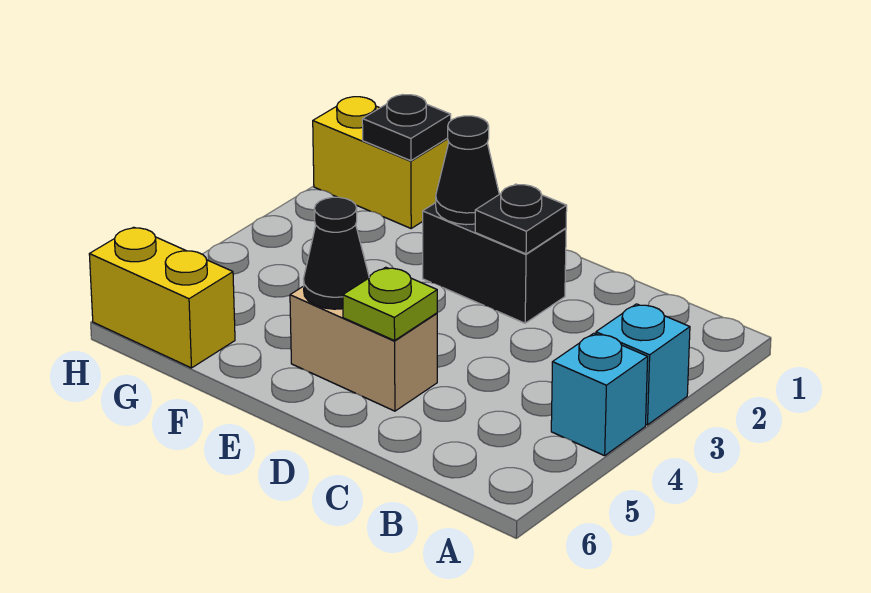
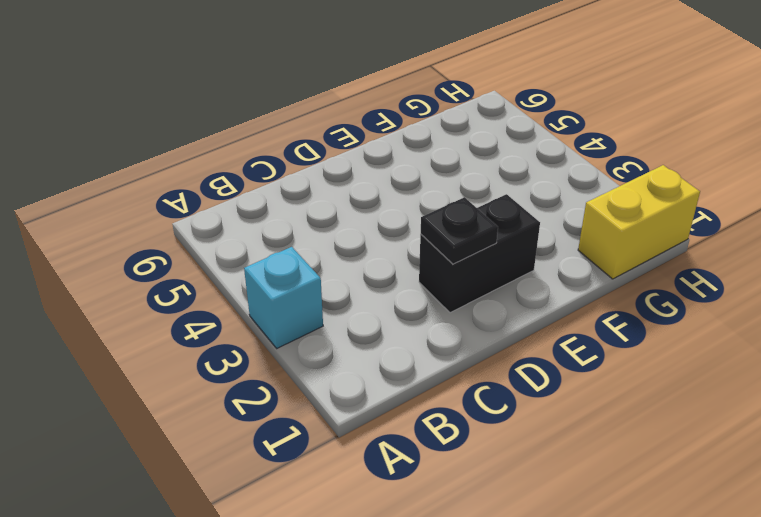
none -> cyan brick A4 level 1
none -> tan brick D5:E5 level 1

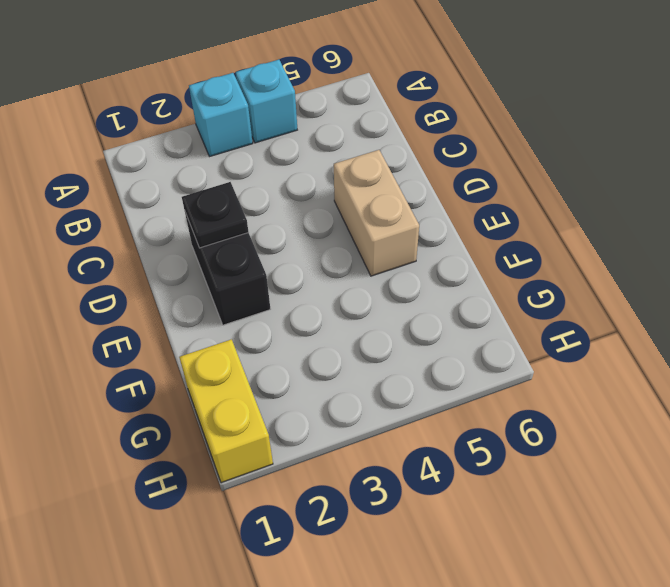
none -> yellow brick G6:H6 level 1
none -> lime plate D5 level 2

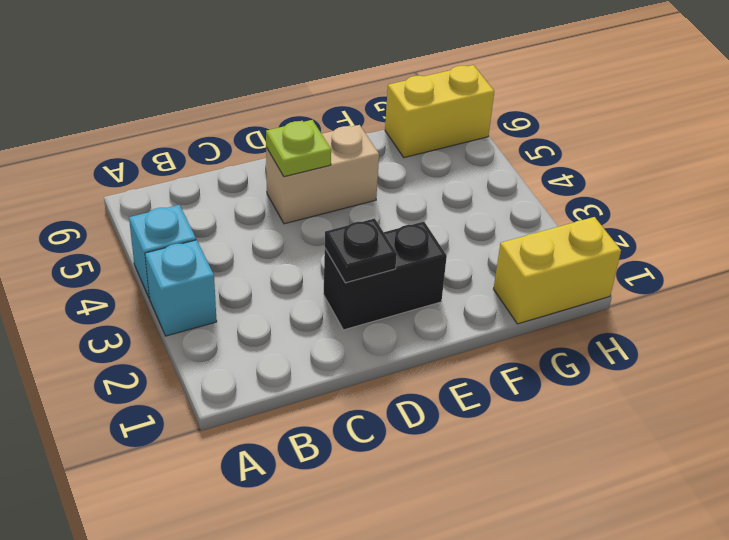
none -> black cone E2 level 2
none -> black cone E5 level 2

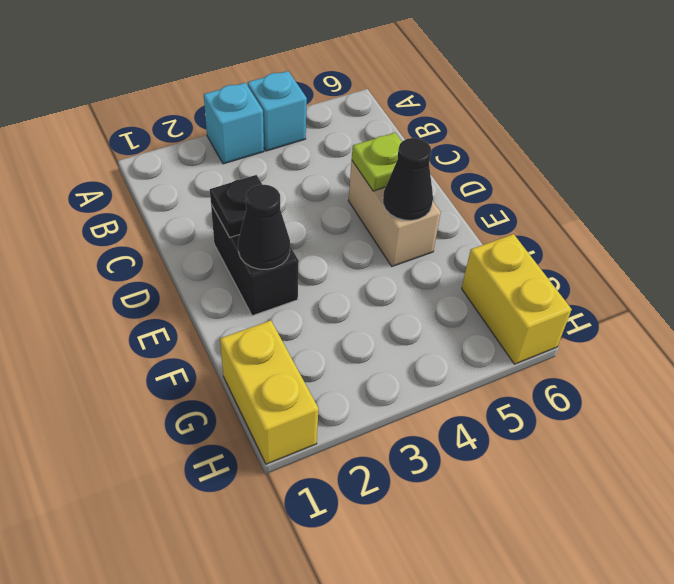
none -> black plate G1 level 2

